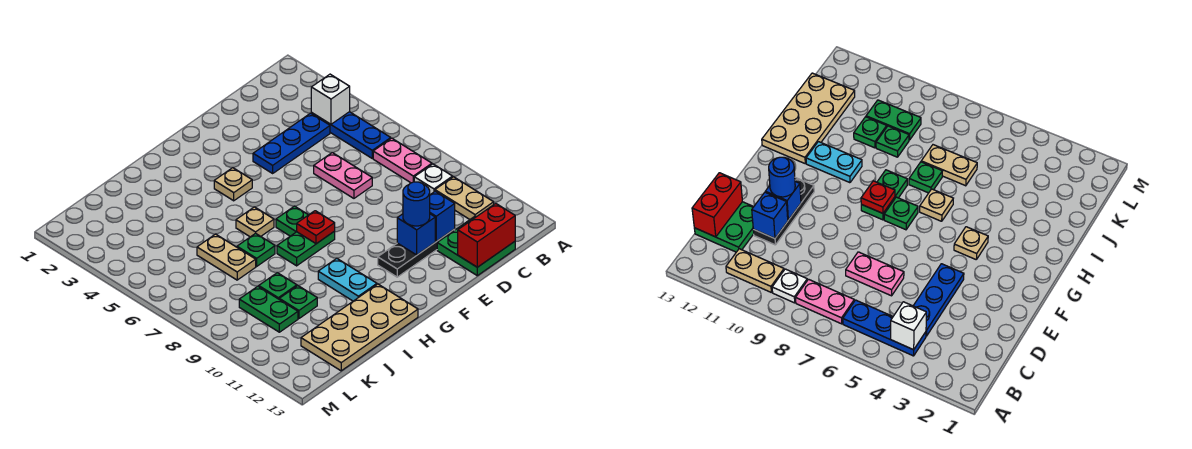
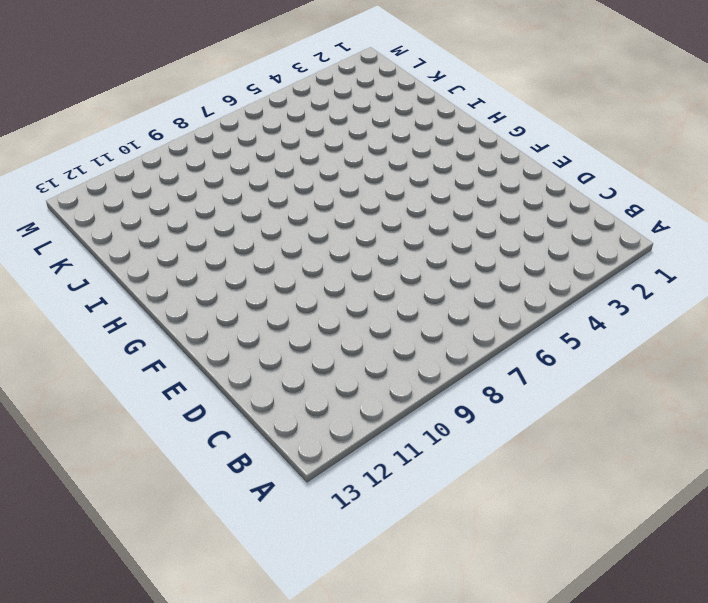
none -> blue plate B4:B6 level 1
none -> pink plate B7:B8 level 1
none -> white plate B9 level 1

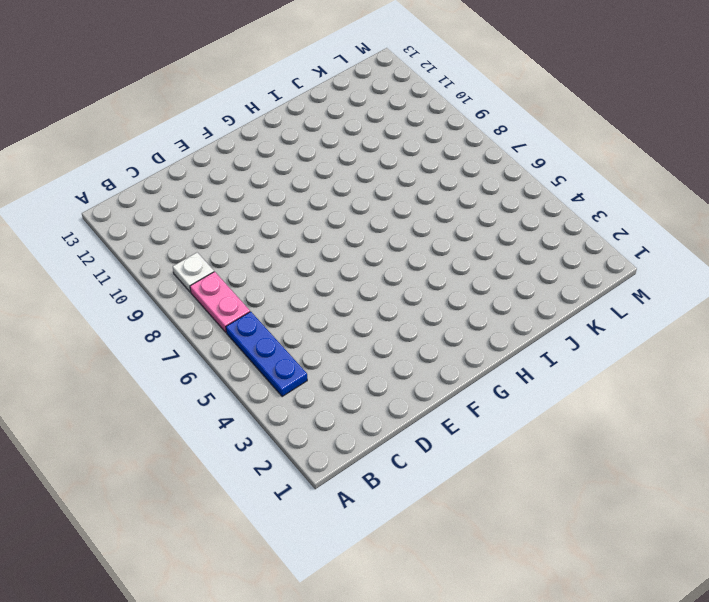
none -> tan plate B10:B11 level 1
none -> blue plate C4:E4 level 1
none -> green plate C12:D13 level 1

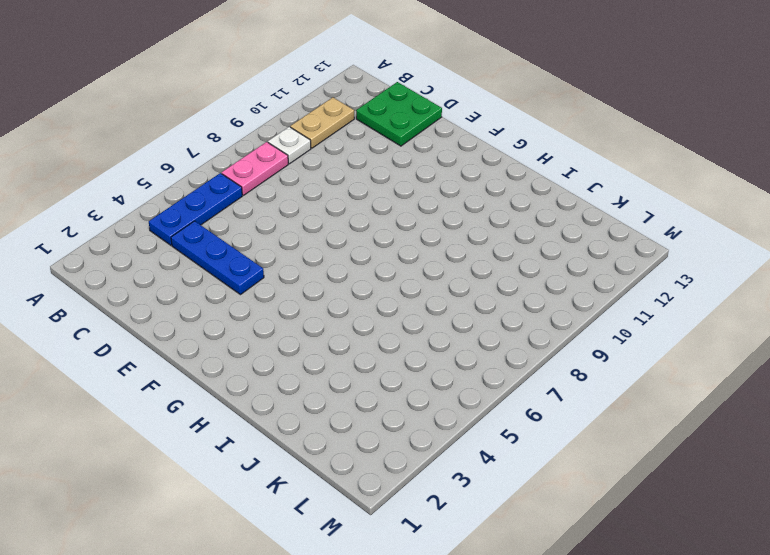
none -> pink plate D6:D7 level 1
none -> black plate D11:F11 level 1
none -> tan plate G4 level 1

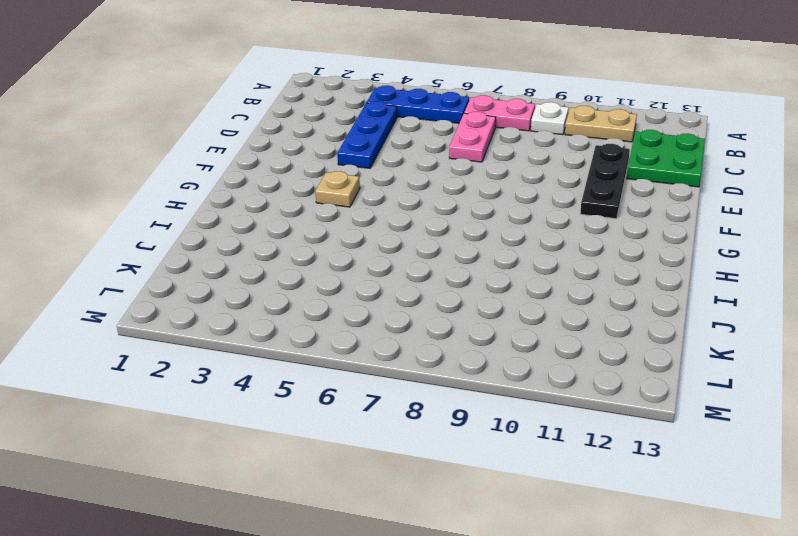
pink plate C7:D7 level 1 -> pink plate D6:D7 level 1
none -> green plate G7 level 1
none -> green plate G8:H8 level 1
none -> tan plate H6 level 1

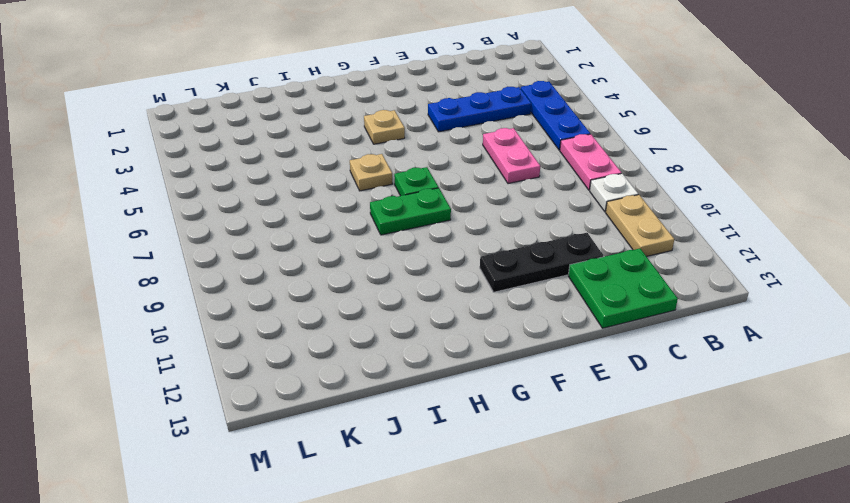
none -> cyan plate H10:H11 level 1
none -> tan plate H12:K13 level 1
none -> green plate I7 level 1

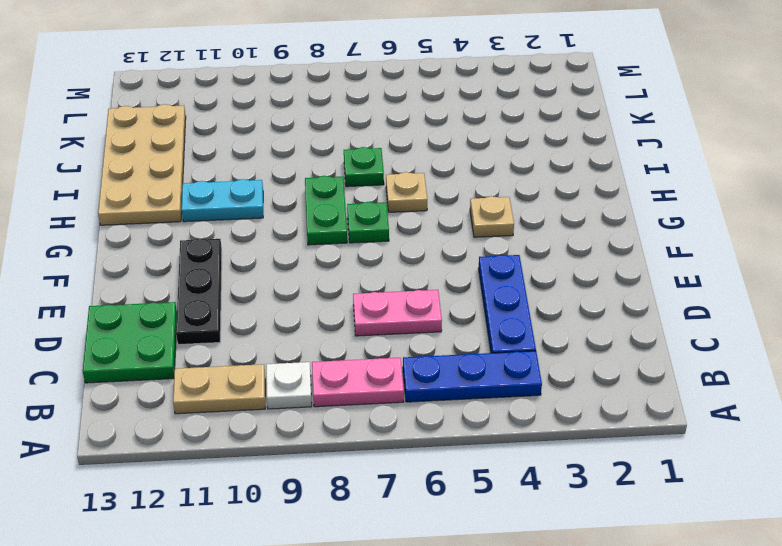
none -> tan plate J6:J7 level 1
none -> green plate J9 level 1
none -> green plate J10 level 1

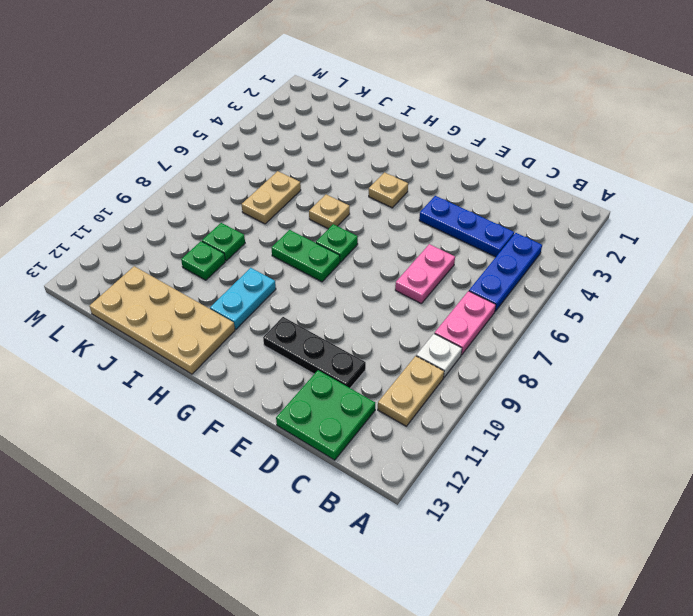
none -> green plate I7 level 1
none -> green plate K9:K10 level 1
none -> white brick B4 level 2

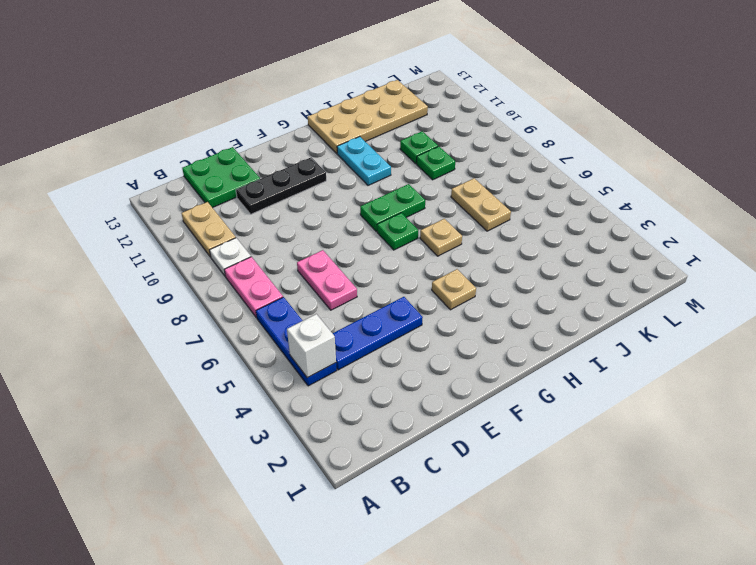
none -> green plate I7 level 1
none -> green plate K9:K10 level 1
none -> red brick C13:D13 level 2

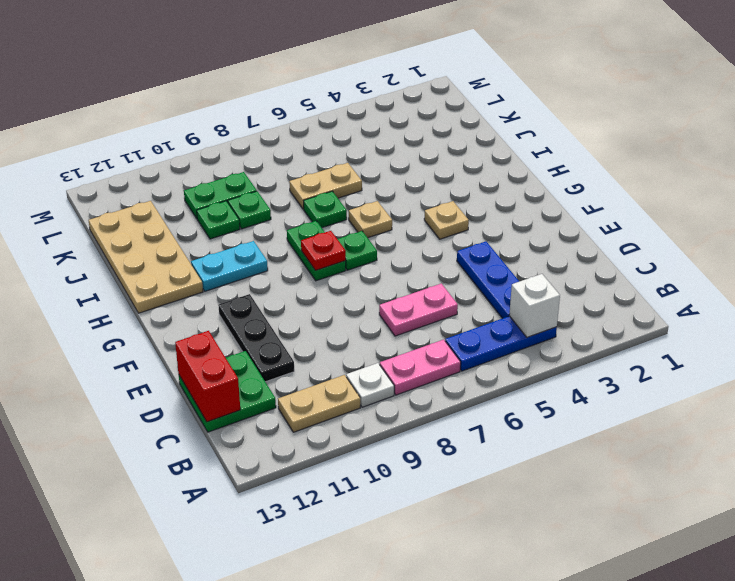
none -> blue brick D11 level 2
none -> blue brick E11 level 2
none -> blue round brick E11 level 3

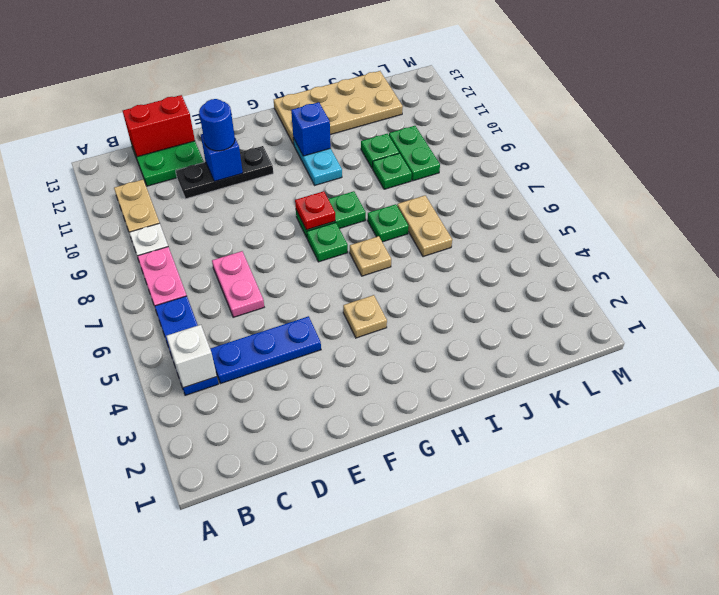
blue brick H11 level 2 -> blue brick D11 level 2

